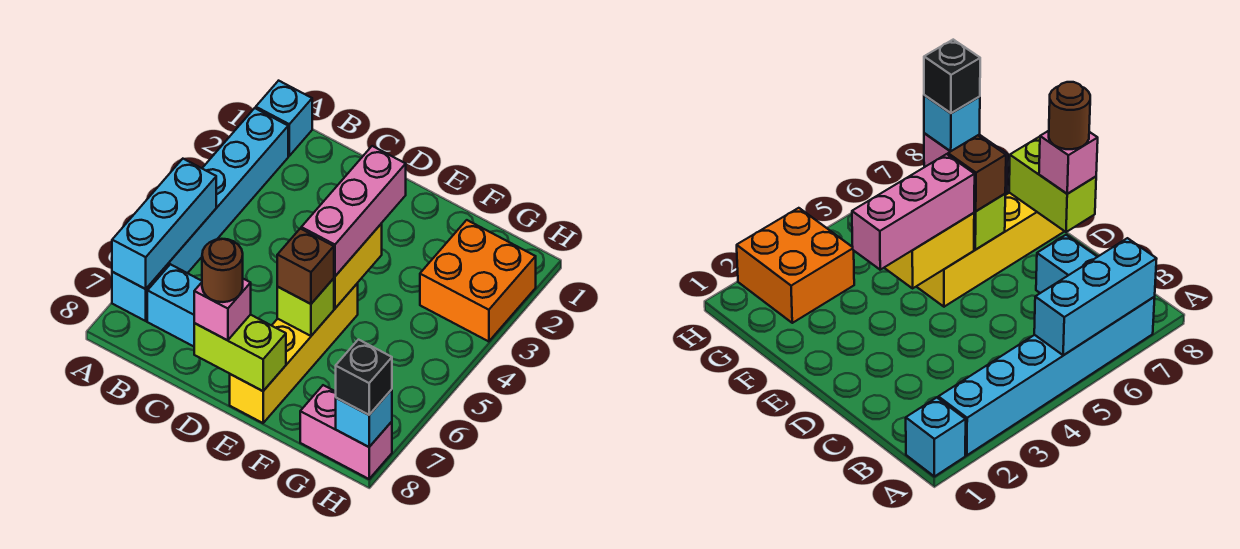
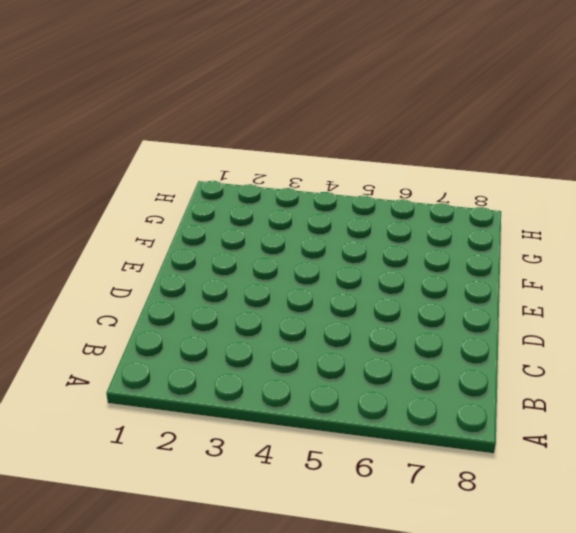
none -> cyan brick A1 level 1
none -> cyan brick A2:A7 level 1
none -> cyan brick B7:C7 level 1

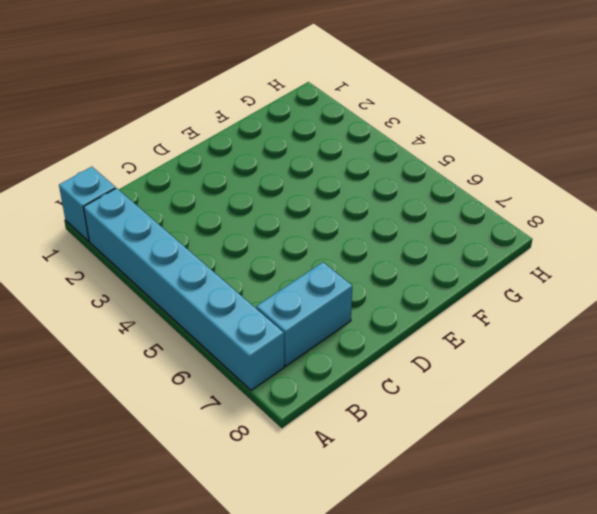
none -> yellow brick E5:E8 level 1
none -> orange brick G2:H3 level 1
none -> pink brick G8:H8 level 1

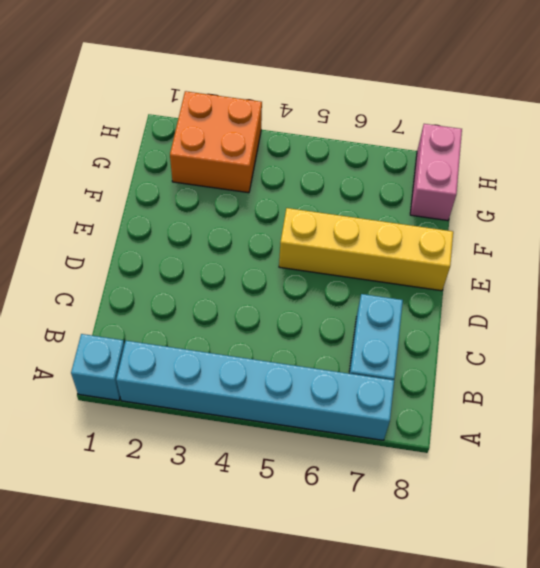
none -> cyan brick A5:A7 level 2
none -> lime brick D8:E8 level 2
none -> yellow brick E4:E5 level 2

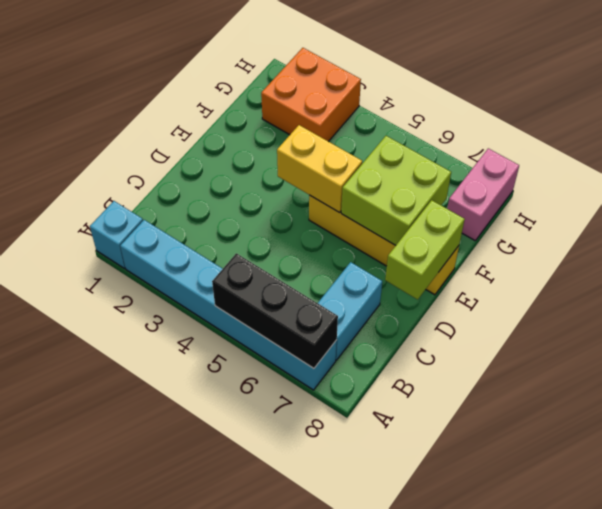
black brick A5:A7 level 2 -> cyan brick A5:A7 level 2
lime brick E6:F7 level 2 -> lime brick E6 level 2
none -> cyan brick H8 level 2
none -> pink brick D8 level 3
none -> pink brick E3:E5 level 3

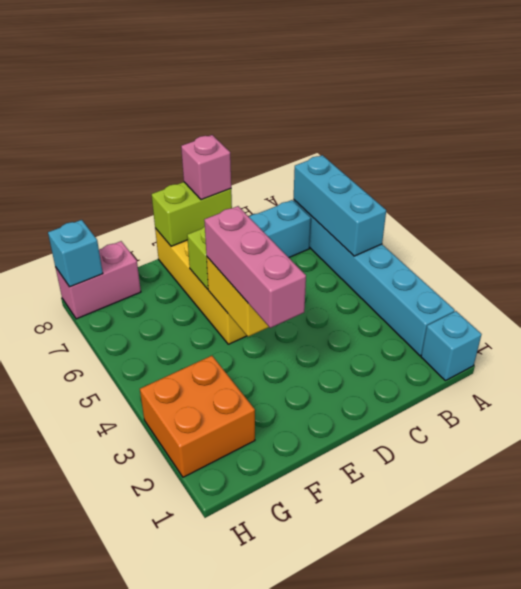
none -> brown brick E6 level 3
none -> black brick H8 level 3
none -> brown round brick D8 level 4

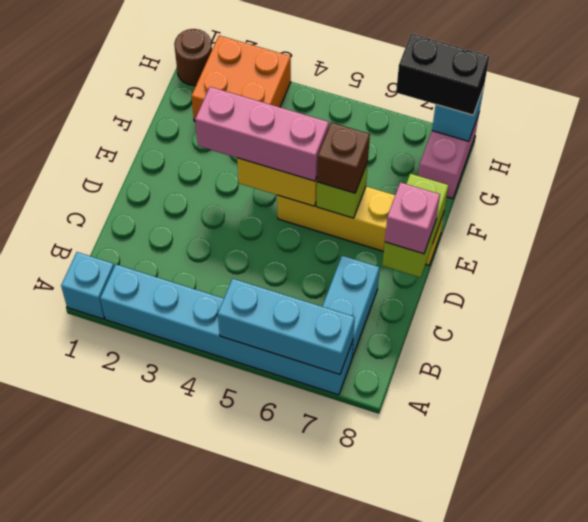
brown round brick H1 level 1 -> brown round brick D8 level 4
black brick H7:H8 level 3 -> black brick H8 level 3

